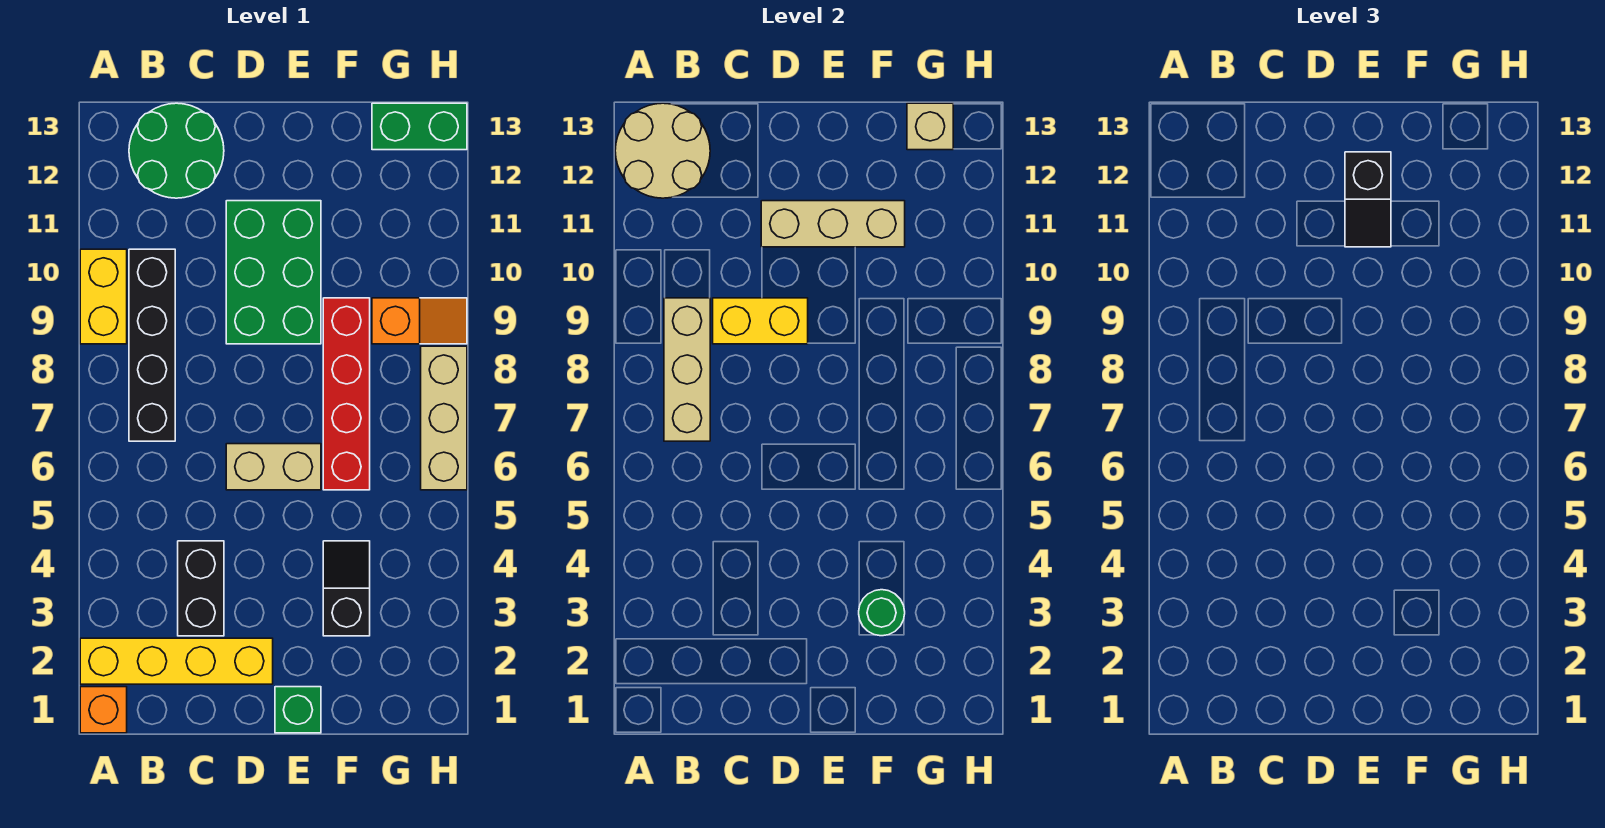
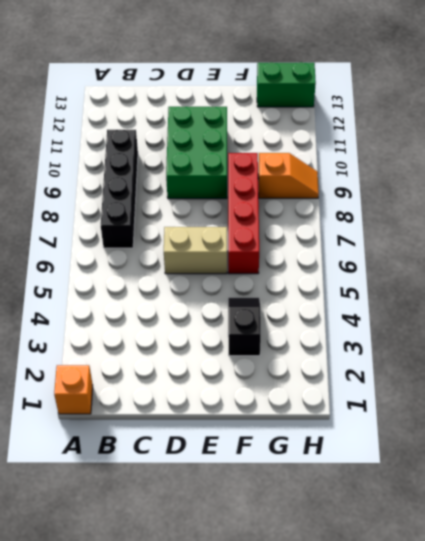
none -> yellow brick A2:D2 level 1
none -> yellow brick A9:A10 level 1
none -> green round brick B12:C13 level 1

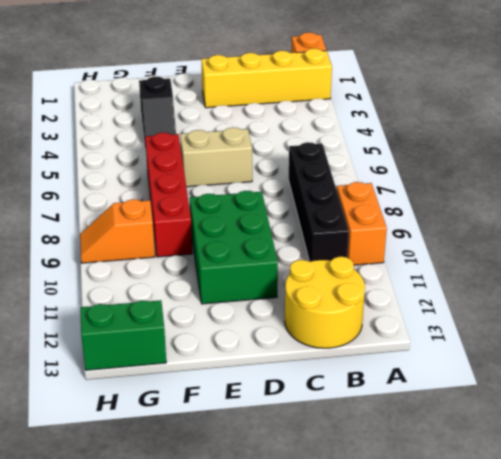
orange brick A9:A10 level 1 -> yellow brick A9:A10 level 1
yellow round brick B12:C13 level 1 -> green round brick B12:C13 level 1
none -> black brick C3:C4 level 1
none -> green brick E1 level 1
none -> tan brick H6:H8 level 1

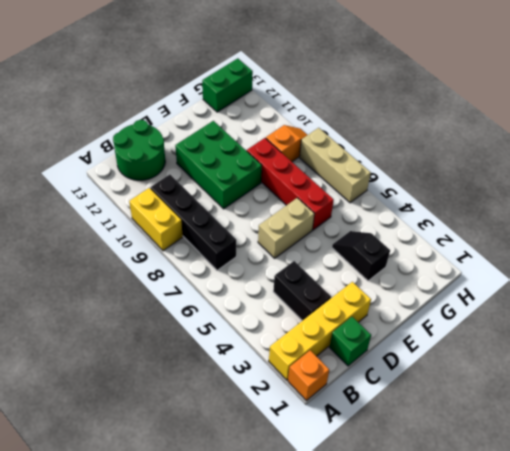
green brick C1 level 1 -> green brick E1 level 1
none -> tan round brick A12:B13 level 2
none -> tan brick B7:B9 level 2
none -> yellow brick C9:D9 level 2

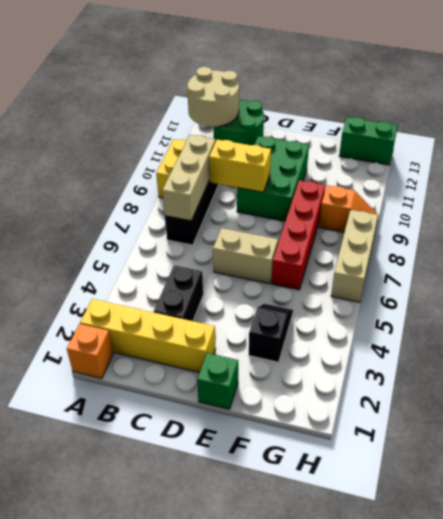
none -> tan brick D11:F11 level 2
none -> green round brick F3 level 2
none -> tan brick G13 level 2

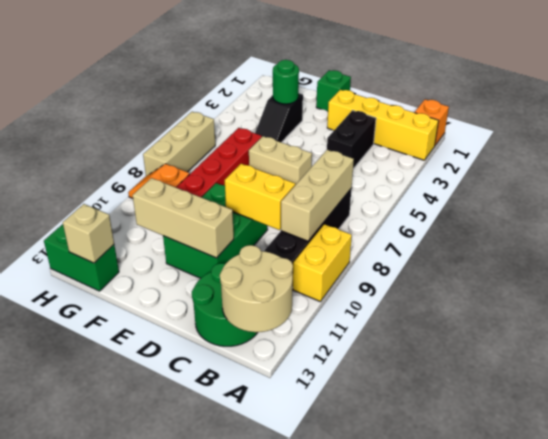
none -> black slope E11:E12 level 3 top 12

